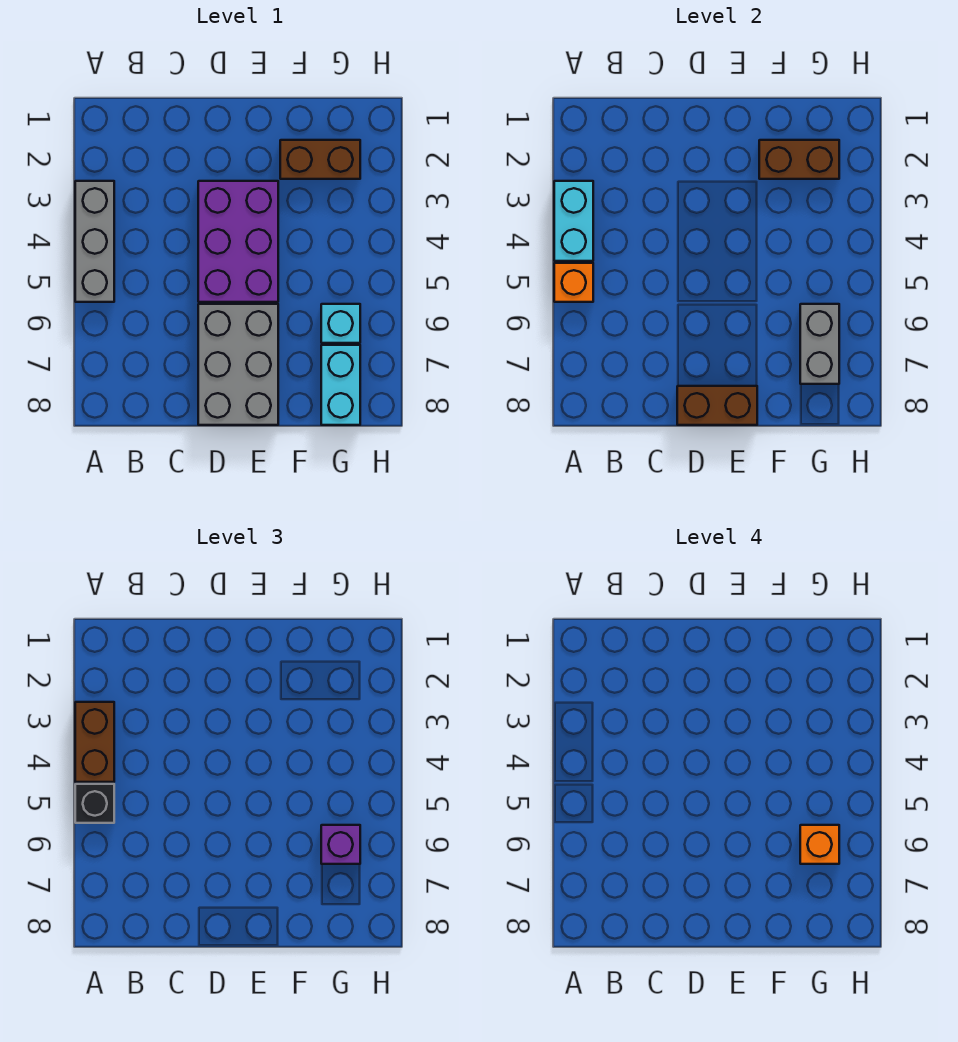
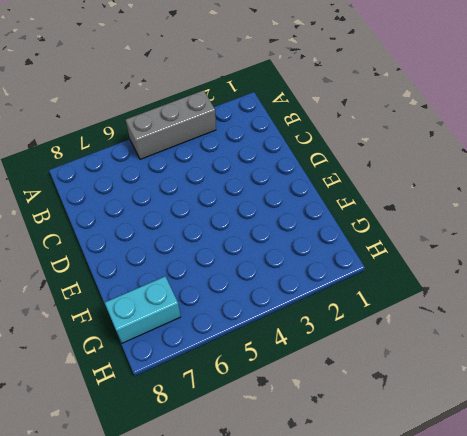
none -> purple brick D3:E5 level 1
none -> grey brick D6:E8 level 1
none -> brown brick F2:G2 level 1

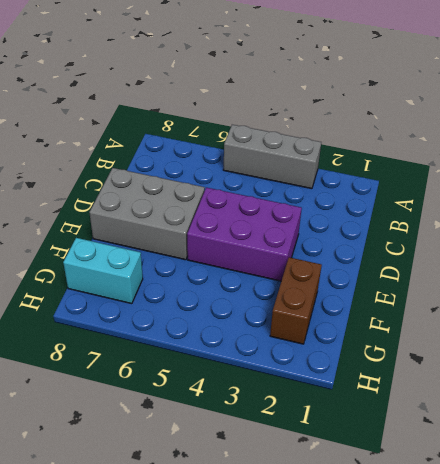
none -> cyan brick G6 level 1
none -> cyan brick A3:A4 level 2
none -> orange brick A5 level 2

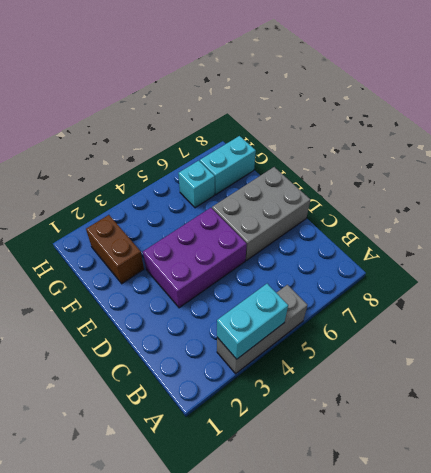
none -> orange brick A5 level 2
none -> brown brick D8:E8 level 2
none -> brown brick F2:G2 level 2

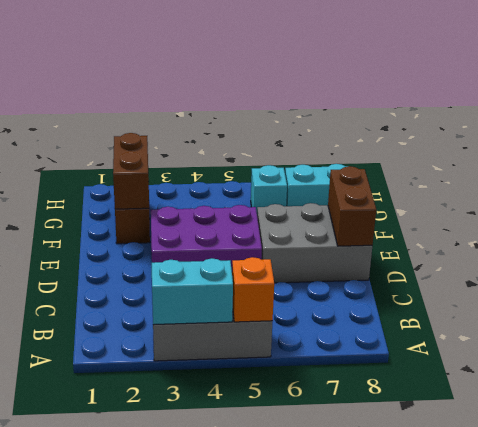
none -> grey brick G6:G7 level 2
none -> brown brick A3:A4 level 3
none -> black brick A5 level 3

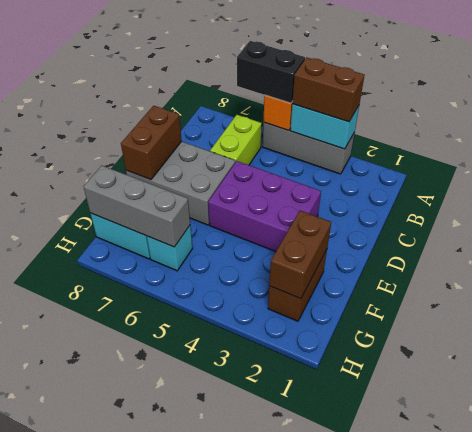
black brick A5:A6 level 3 -> black brick A5 level 3
lime brick B6:C6 level 1 -> none
grey brick G6:G8 level 2 -> grey brick G6:G7 level 2
none -> purple brick G6 level 3
none -> orange brick G6 level 4

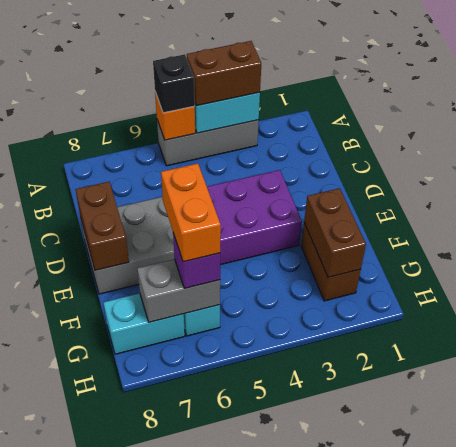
orange brick F6:G6 level 4 -> orange brick G6 level 4

